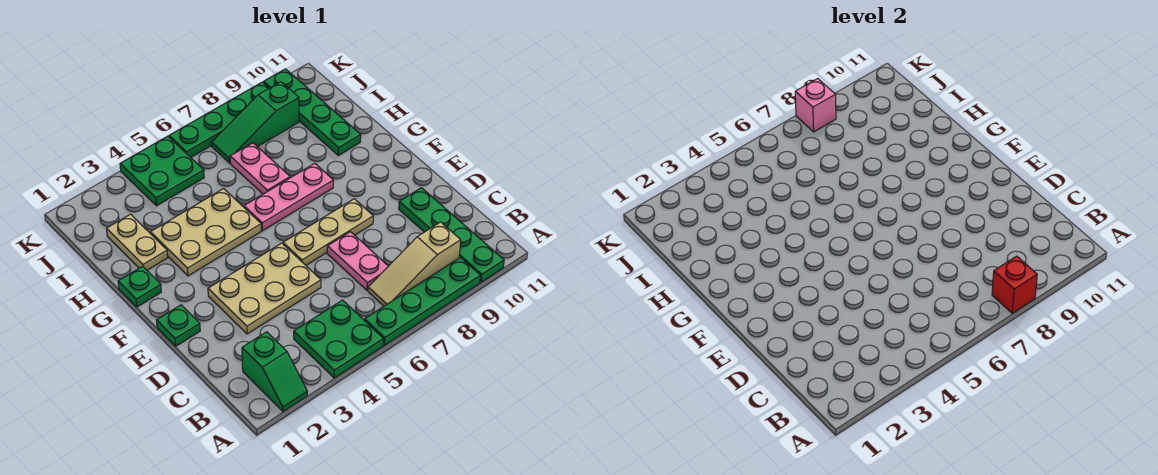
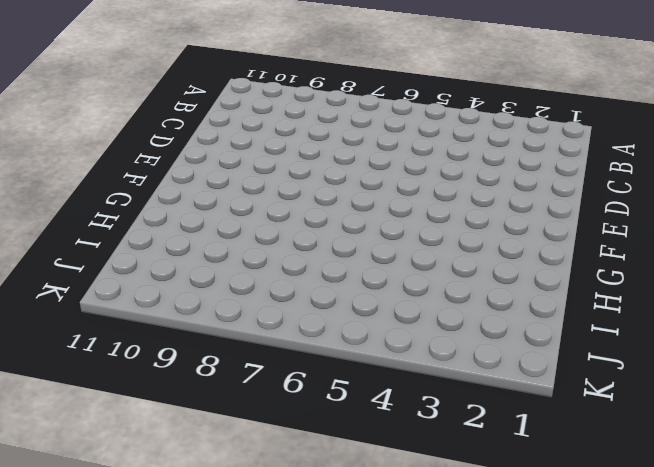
none -> green slope A2:B2 level 1 top B
none -> green plate A4:B5 level 1
none -> green plate A6:A9 level 1

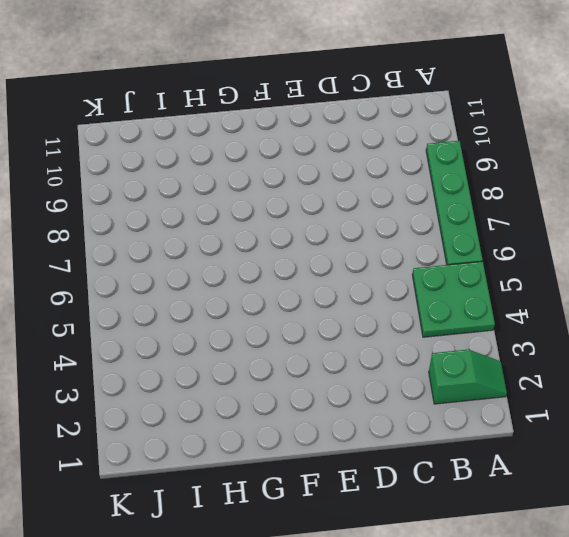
none -> green plate A10:D10 level 1
none -> tan slope B7:B9 level 1 top 9
none -> pink plate C7:D7 level 1

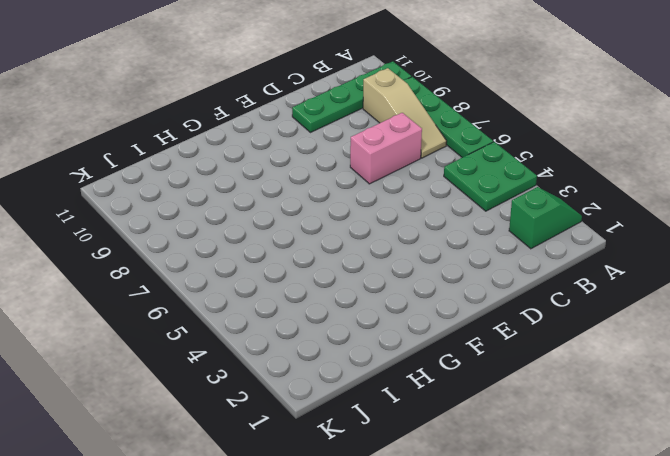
pink brick C7:D7 level 1 -> pink plate C7:D7 level 1
none -> tan plate D3:E5 level 1
none -> green plate E1 level 1
none -> tan plate E6:E8 level 1

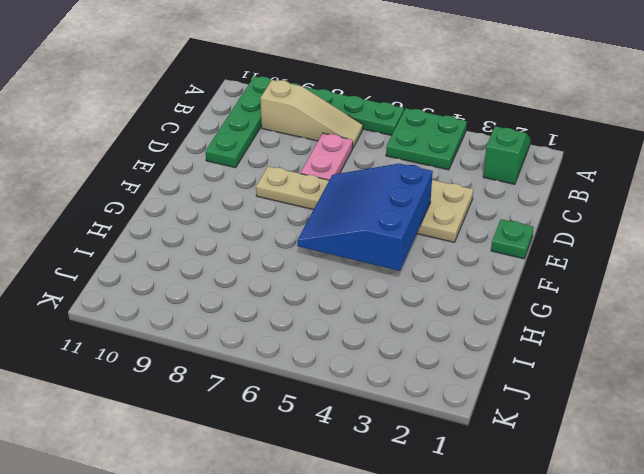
blue slope E4:G6 level 2 top 4 -> none
none -> green plate G1 level 1
none -> tan plate G3:H5 level 1
none -> pink plate G6:G8 level 1

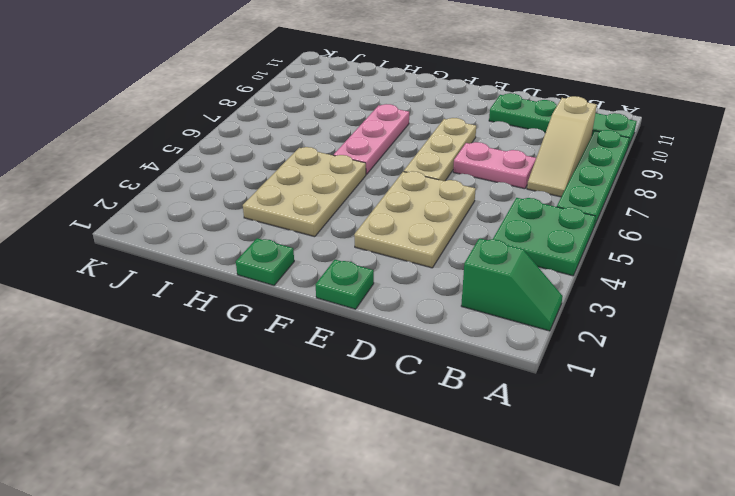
none -> tan plate H2:I2 level 1
none -> pink plate H7:I7 level 1
none -> green plate H10:K10 level 1

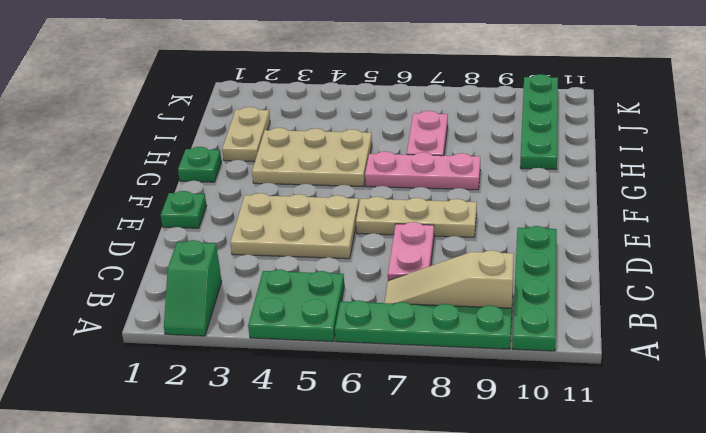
none -> green plate J4:K5 level 1
none -> green slope J7:J9 level 1 top 9
none -> green plate K6:K9 level 1

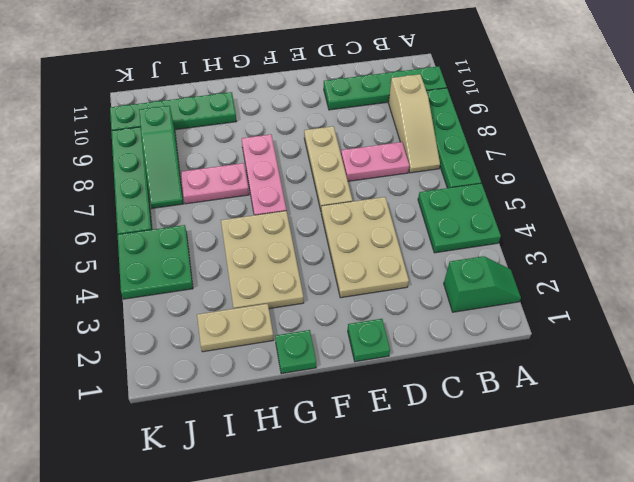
none -> red brick A8 level 2
none -> pink brick K8 level 2

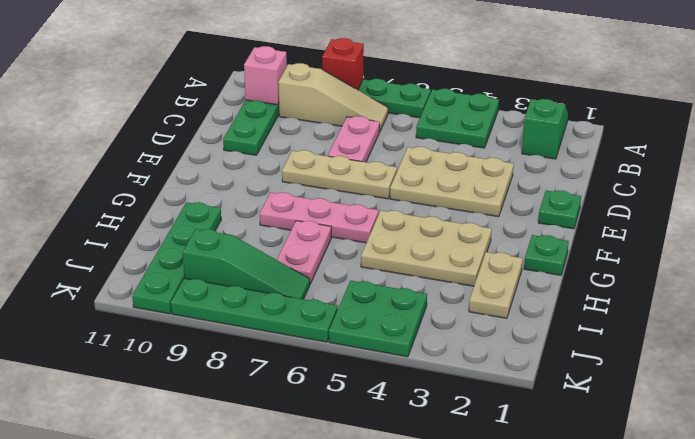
pink brick B10 level 2 -> pink brick K8 level 2

